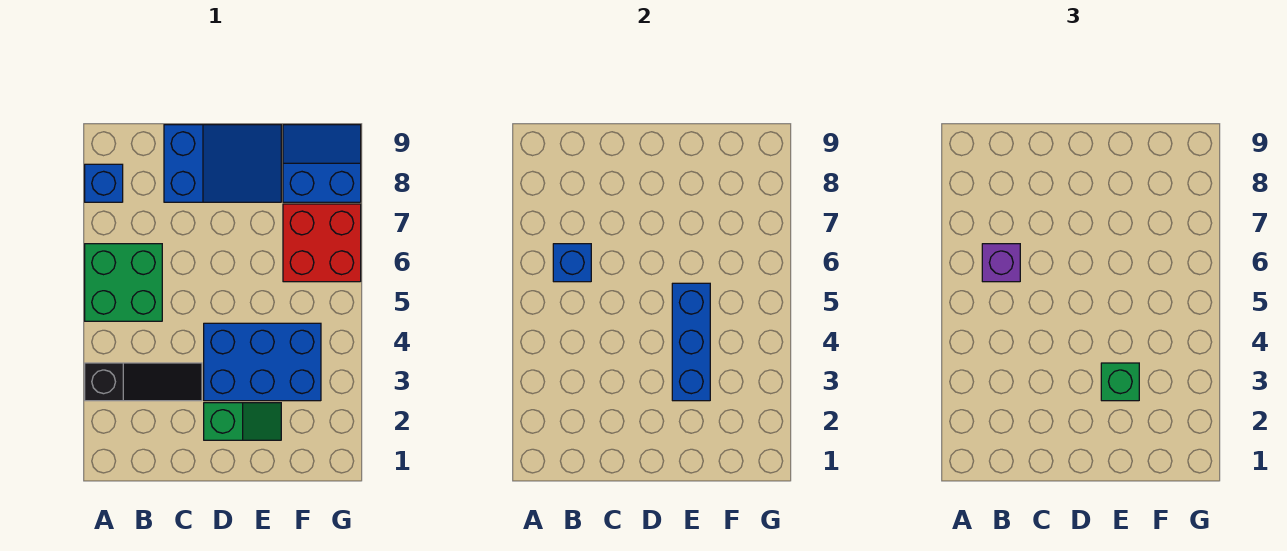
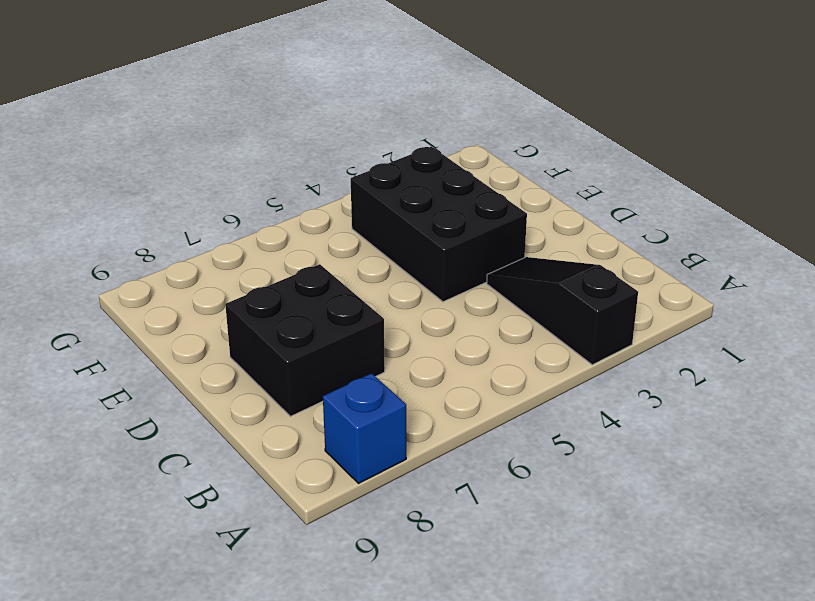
black brick C7:D8 level 1 -> blue slope C8:E9 level 1 top C
black brick D3:F4 level 1 -> blue brick D3:F4 level 1
none -> green brick A5:B6 level 1
none -> green slope D2:E2 level 1 top D
none -> red brick F6:G7 level 1

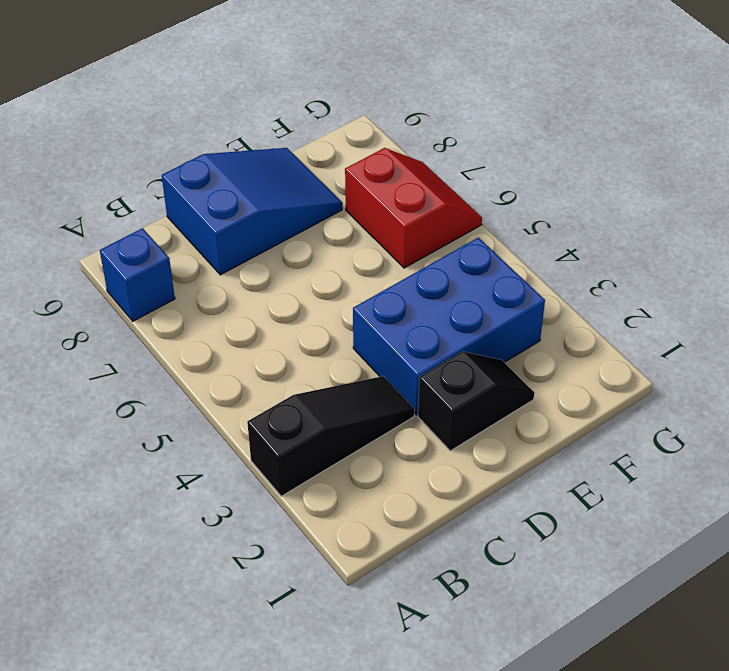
black slope D2:E2 level 1 top D -> green slope D2:E2 level 1 top D
red slope F6:G7 level 1 top F -> red brick F6:G7 level 1
none -> green brick A5:B6 level 1
none -> blue slope F8:G9 level 1 top 8
none -> blue brick B6 level 2

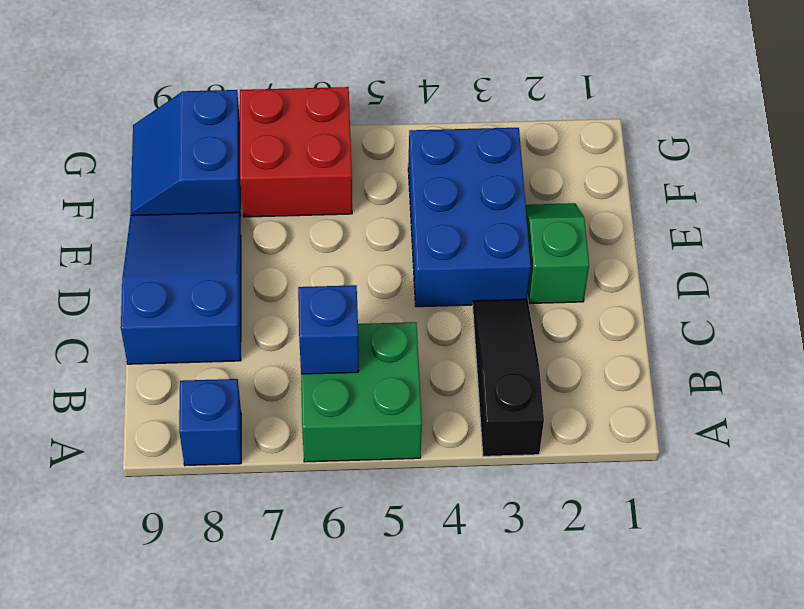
none -> blue brick E3:E5 level 2
none -> purple brick B6 level 3
none -> green brick E3 level 3

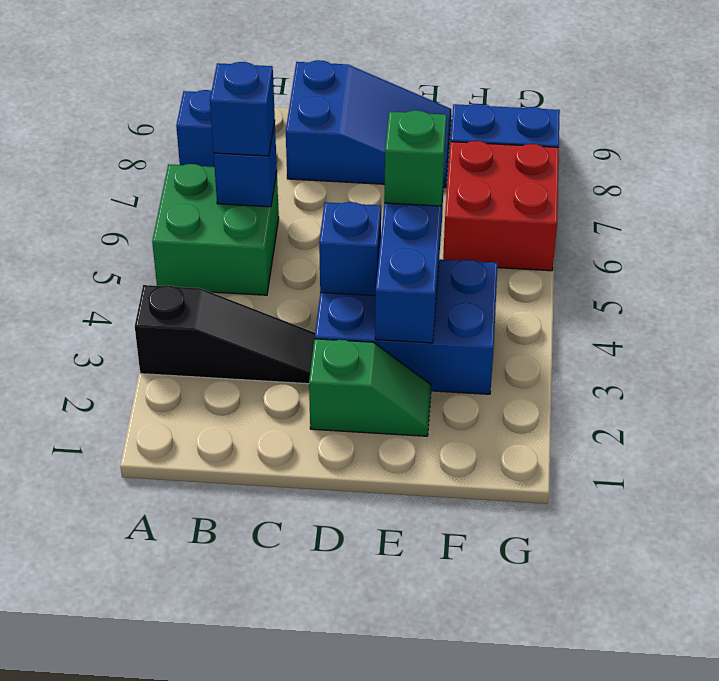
blue brick B6 level 3 -> purple brick B6 level 3
blue brick D4 level 2 -> none
green brick E5 level 3 -> green brick E3 level 3

